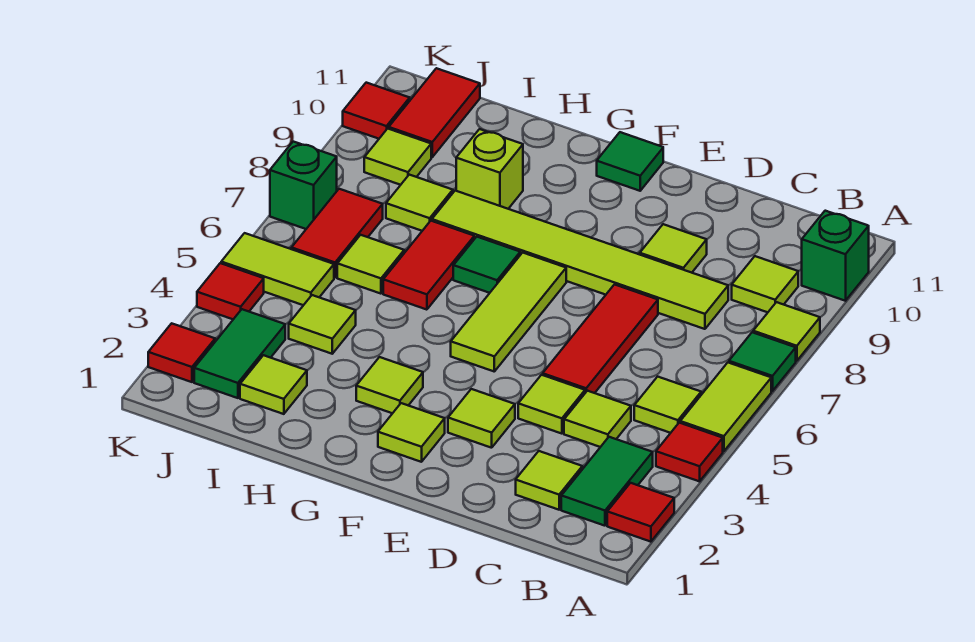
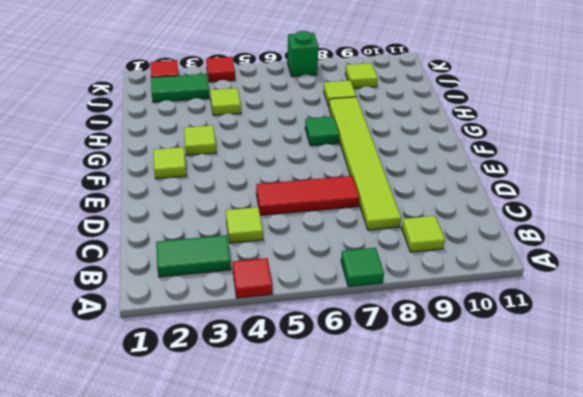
none -> red tile A2 level 1
none -> lime tile A5:A6 level 1
none -> lime tile A8 level 1
none -> green brick A10 level 1

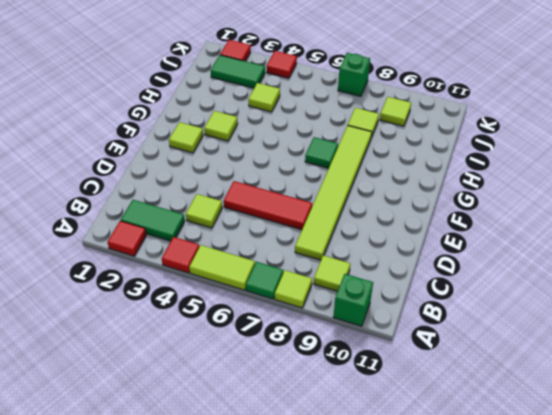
none -> lime tile B5 level 1
none -> lime tile C2 level 1
none -> lime tile D4 level 1
none -> lime tile D9 level 1

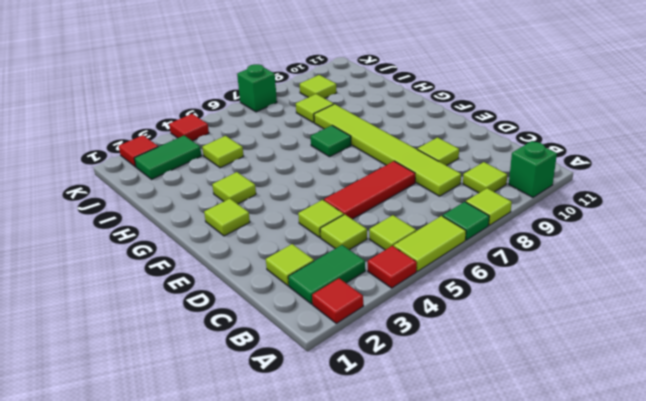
none -> lime tile E3 level 1
none -> lime tile F5:F7 level 1
none -> green tile F11 level 1
none -> red tile H6:H7 level 1

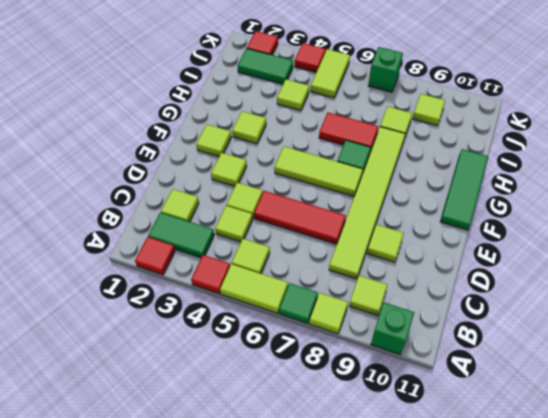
green tile F11:H11 level 1 -> green tile F11 level 1
none -> lime brick H9 level 1
none -> lime tile I2 level 1
none -> lime tile I6 level 1
none -> red tile J6:J7 level 1

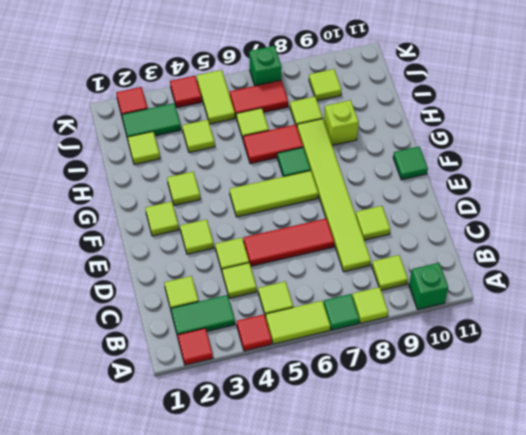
none -> red tile J10:J11 level 1
none -> red tile K10 level 1

